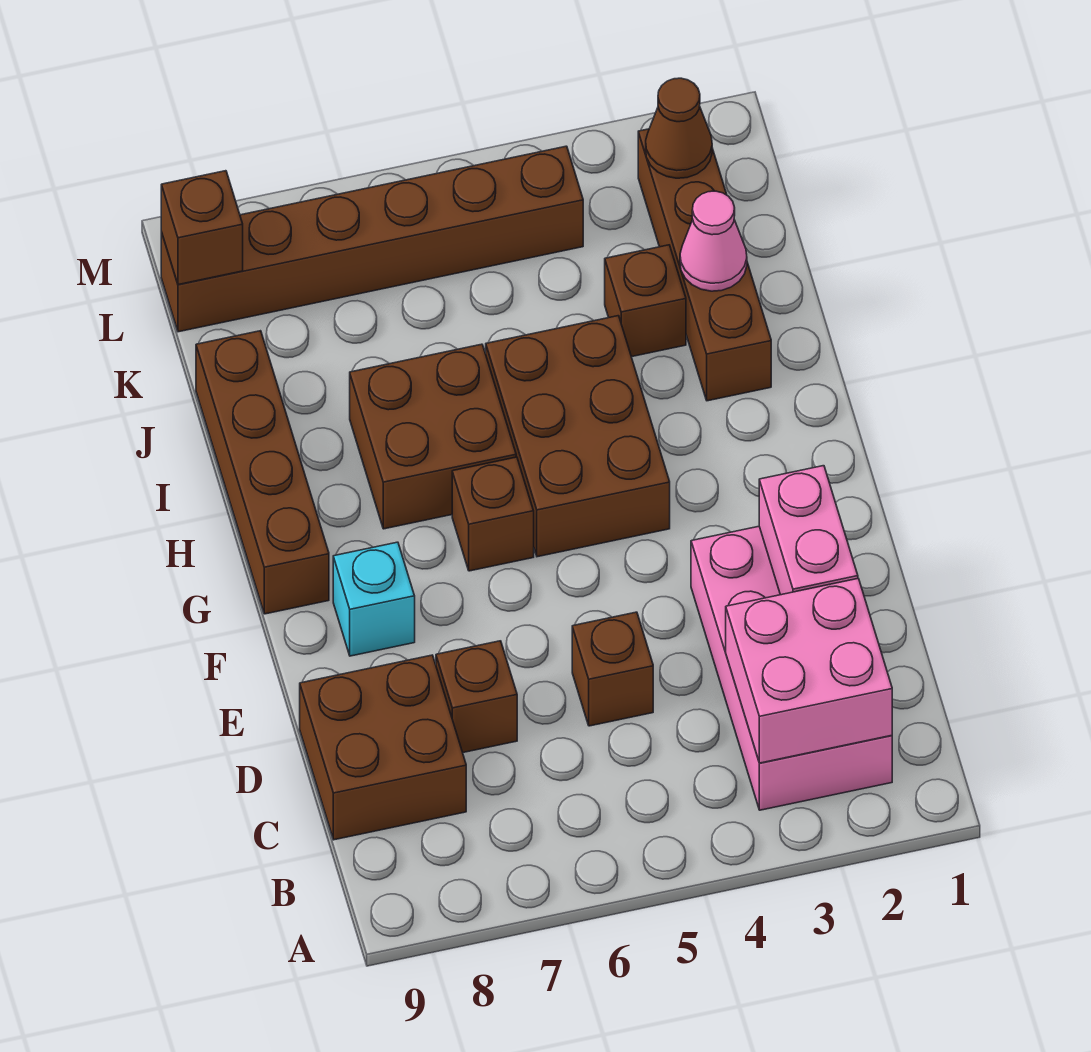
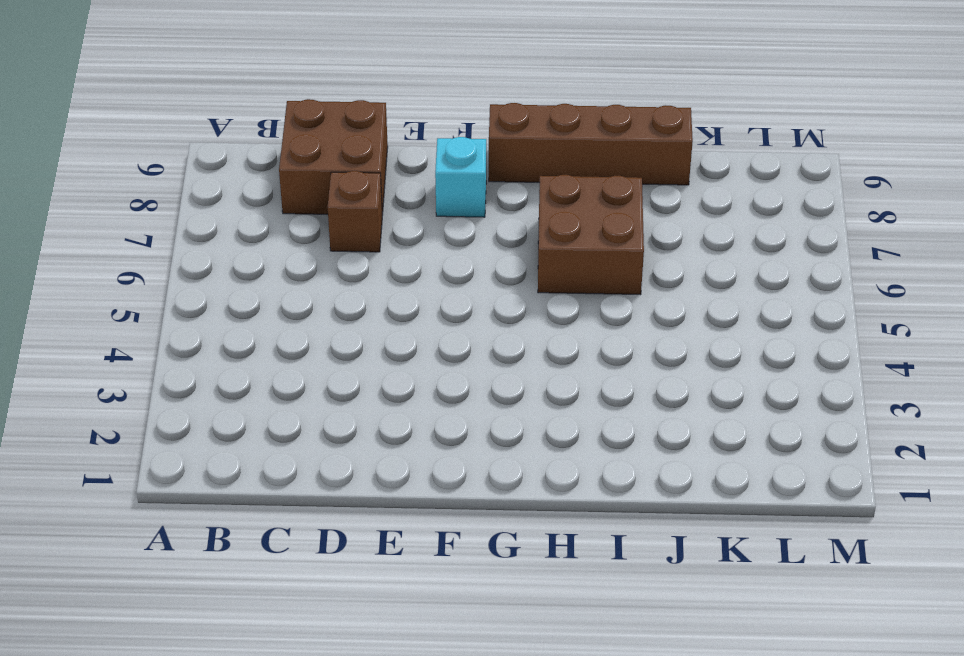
none -> pink brick B2:E3 level 1
none -> brown brick D5 level 1
none -> brown brick G4:I5 level 1

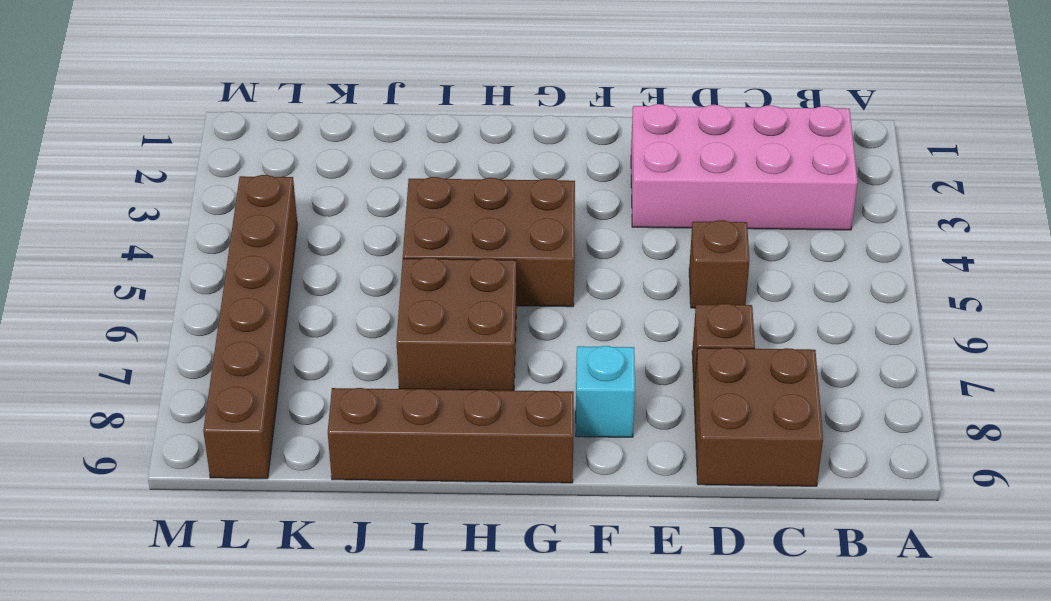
none -> brown brick G6 level 1
none -> brown brick I2:L2 level 1
none -> brown brick J3 level 1

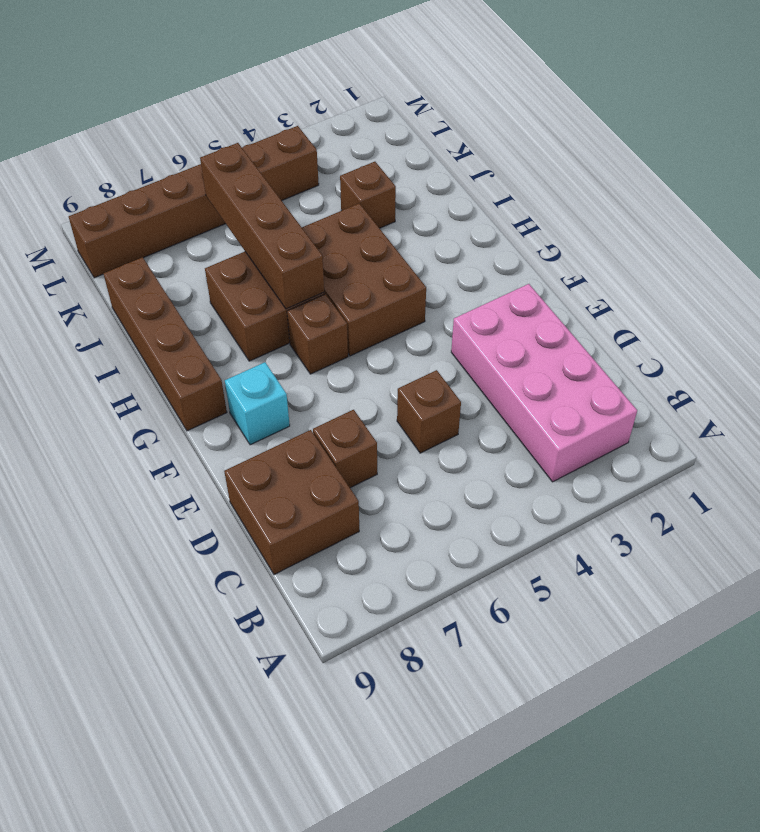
brown brick H6:K6 level 2 -> brown brick I2:L2 level 1
none -> pink brick B2:C3 level 2
none -> pink brick D2:E2 level 2
none -> pink cone J2 level 2

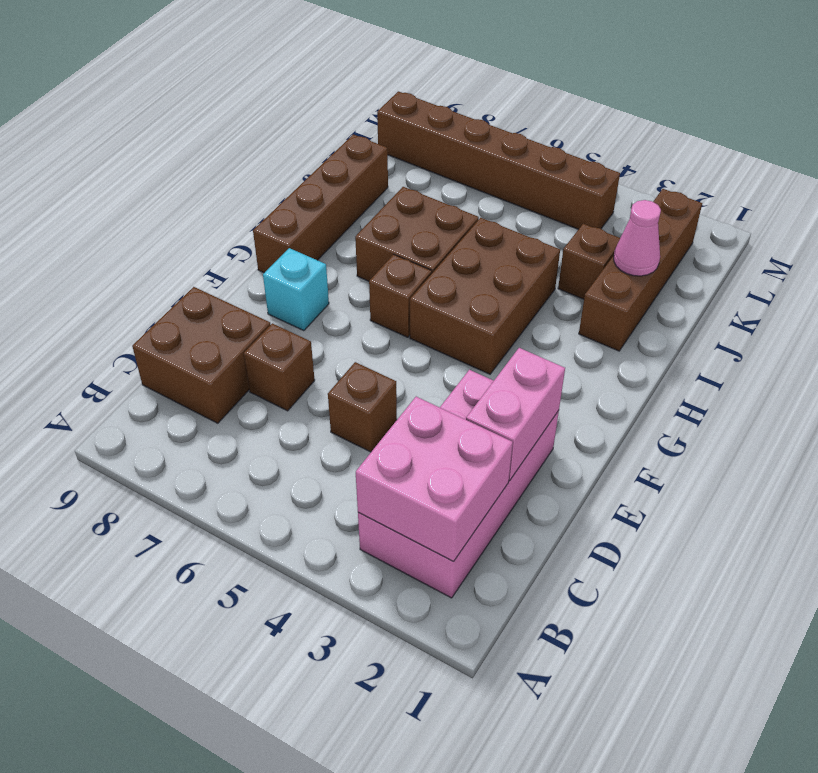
none -> brown cone L2 level 2
none -> brown brick L9 level 2

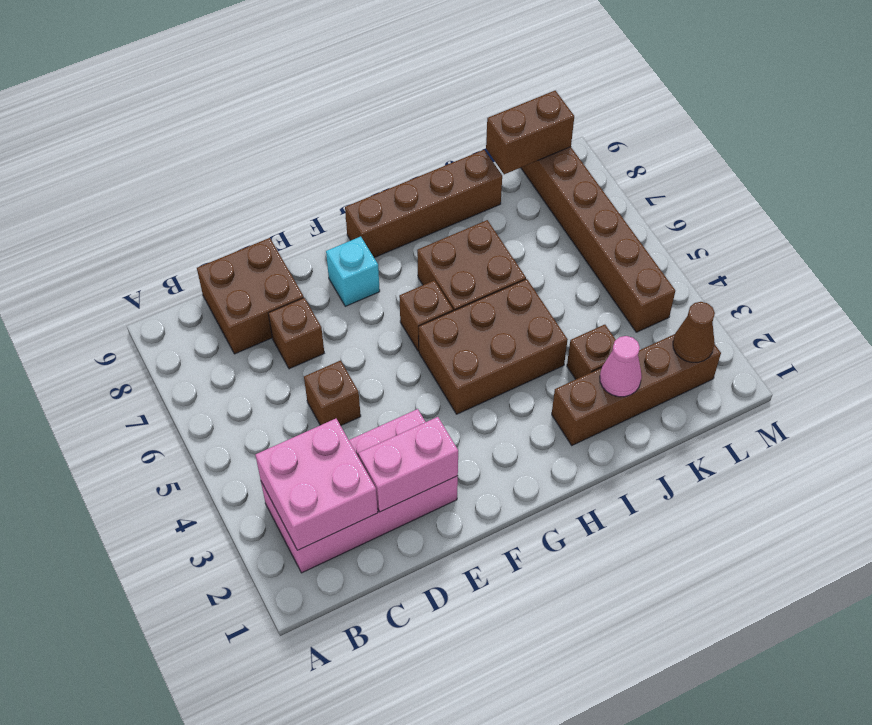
brown brick K9:L9 level 2 -> brown brick L9 level 2

